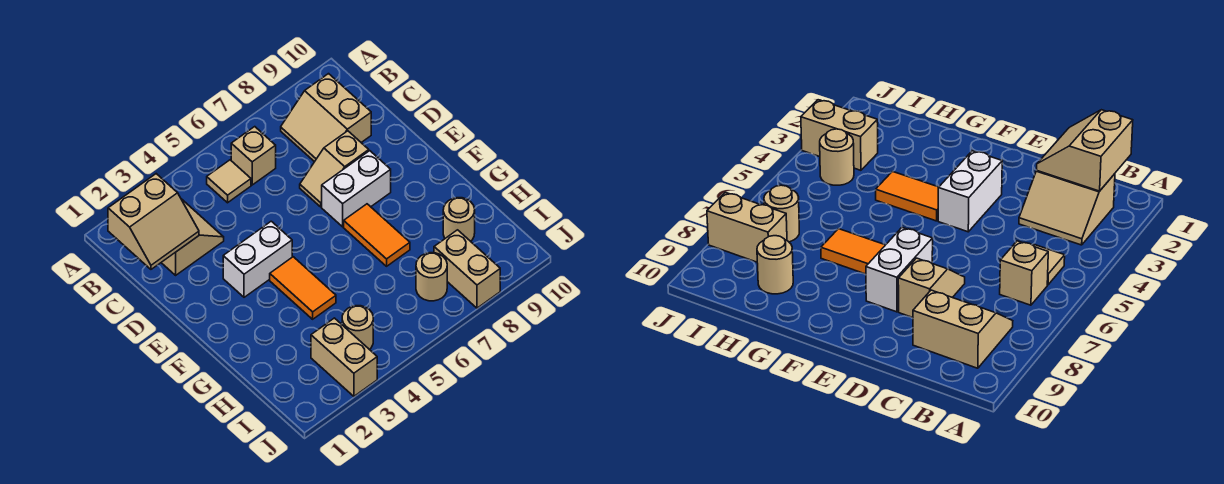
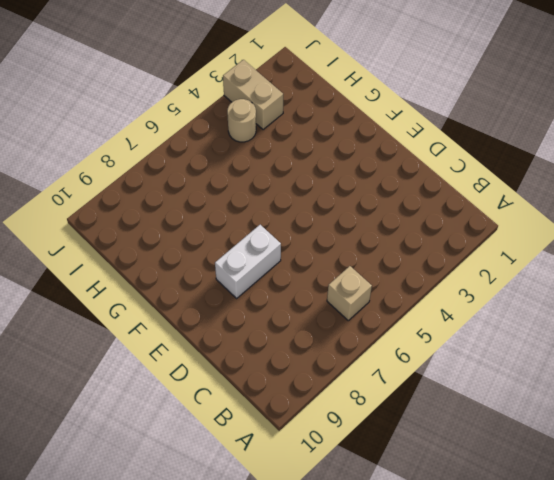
none -> tan slope B2:C3 level 1 top 2
none -> tan tile B5 level 1
none -> tan slope B8:C9 level 1 top 9

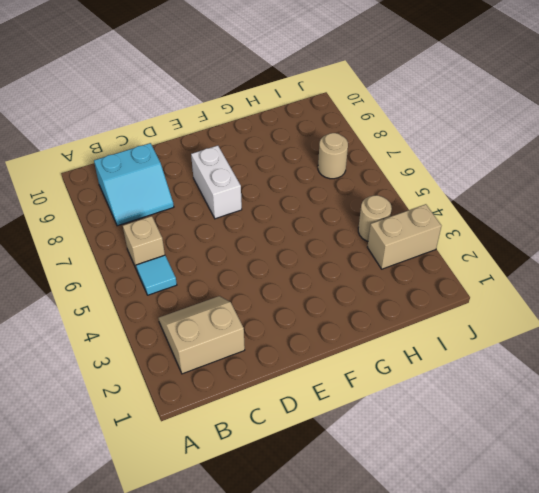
cyan tile B5 level 1 -> tan tile B5 level 1
cyan slope B8:C9 level 1 top 9 -> tan slope B8:C9 level 1 top 9
none -> tan slope D7:D8 level 1 top 8
none -> white brick E3:E4 level 1
none -> orange tile F4:G4 level 1

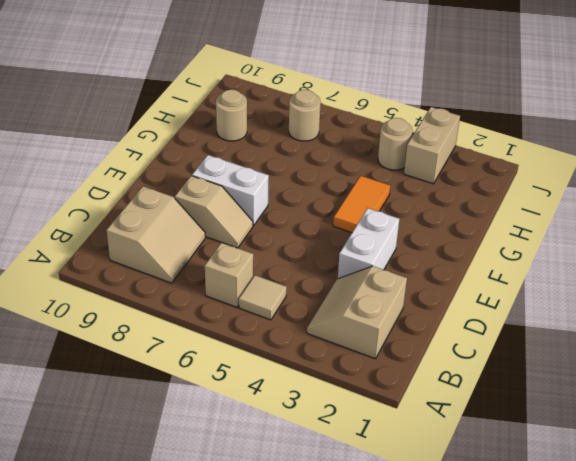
white brick D3:E3 level 1 -> white brick E3:E4 level 1
none -> orange tile F7:G7 level 1
none -> tan brick I8:J8 level 1
none -> tan slope B1:C2 level 2 top B

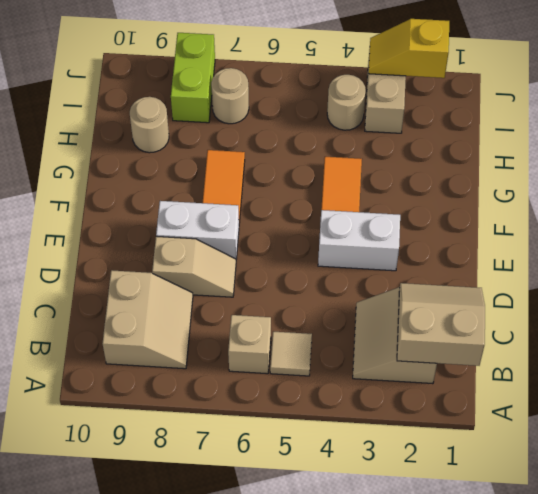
lime brick I8:J8 level 1 -> tan brick I8:J8 level 1
yellow slope J2:J3 level 2 top 2 -> none

